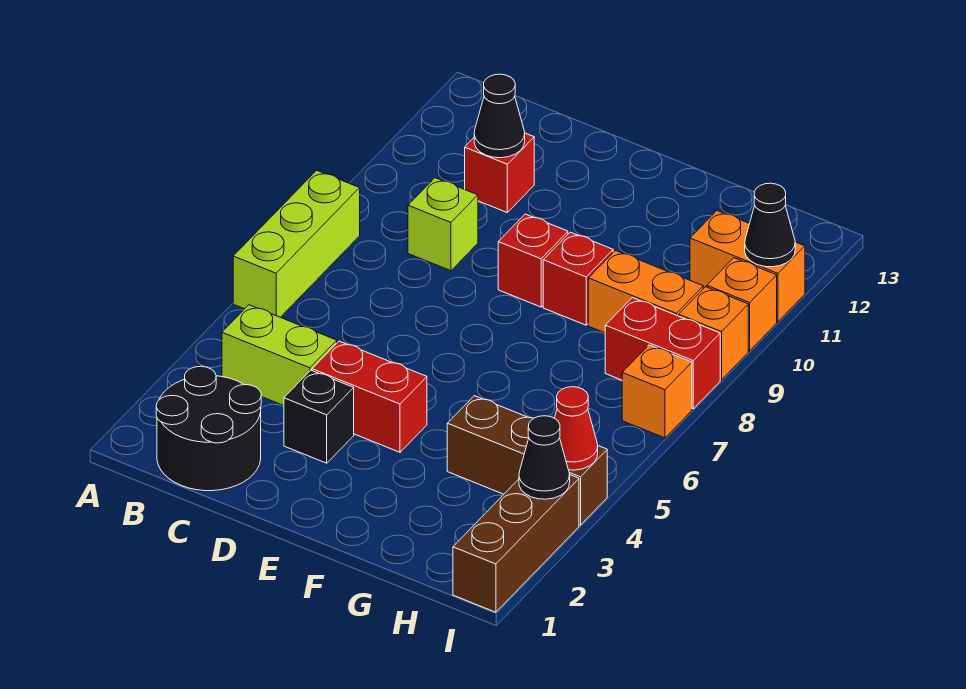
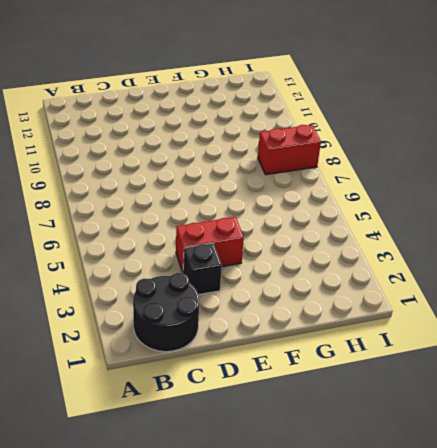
none -> lime brick A6:A8 level 1
none -> lime brick B4:C4 level 1
none -> lime brick C9 level 1

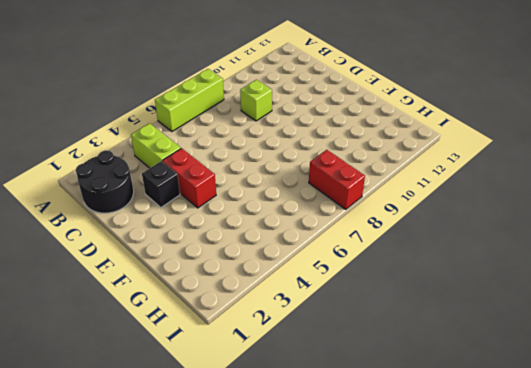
none -> red brick C11 level 1
none -> red brick E9 level 1
none -> red brick F9 level 1

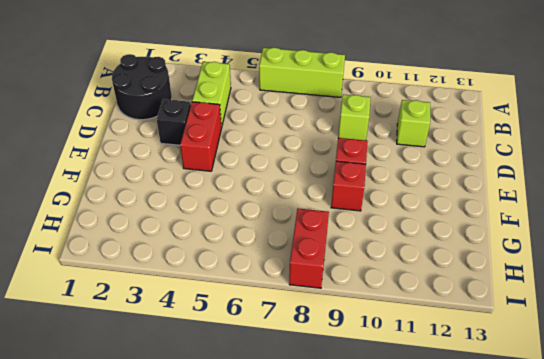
lime brick C11 level 1 -> red brick C11 level 1
none -> brown brick G4:I4 level 1
none -> orange brick G9:H9 level 1
none -> orange brick H11:I11 level 1

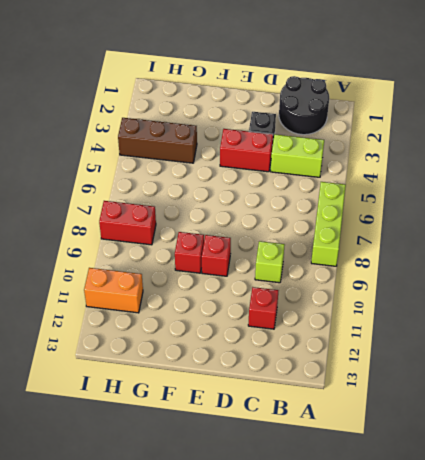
none -> orange brick G9:H9 level 1
none -> brown brick I1:I3 level 1
none -> orange brick I7 level 1

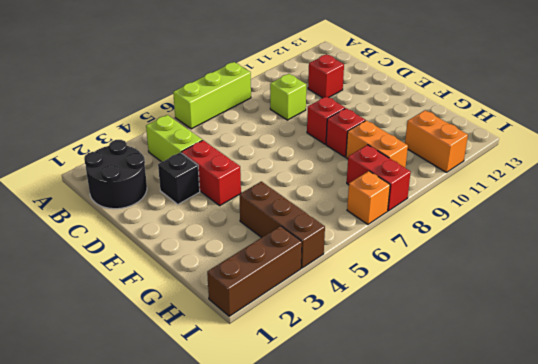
none -> orange brick I9 level 1
none -> orange brick I10 level 1
none -> black cone C11 level 2

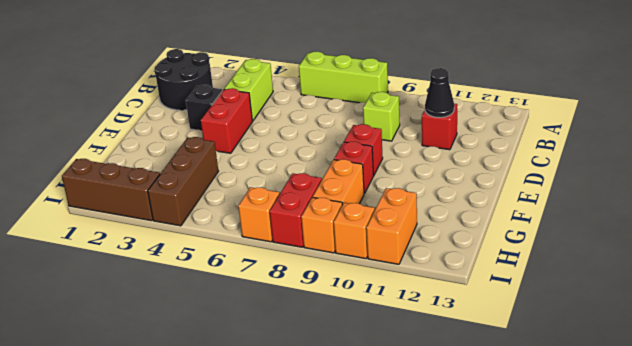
none -> black cone I3 level 2
none -> red cone I4 level 2
none -> black cone I11 level 2

